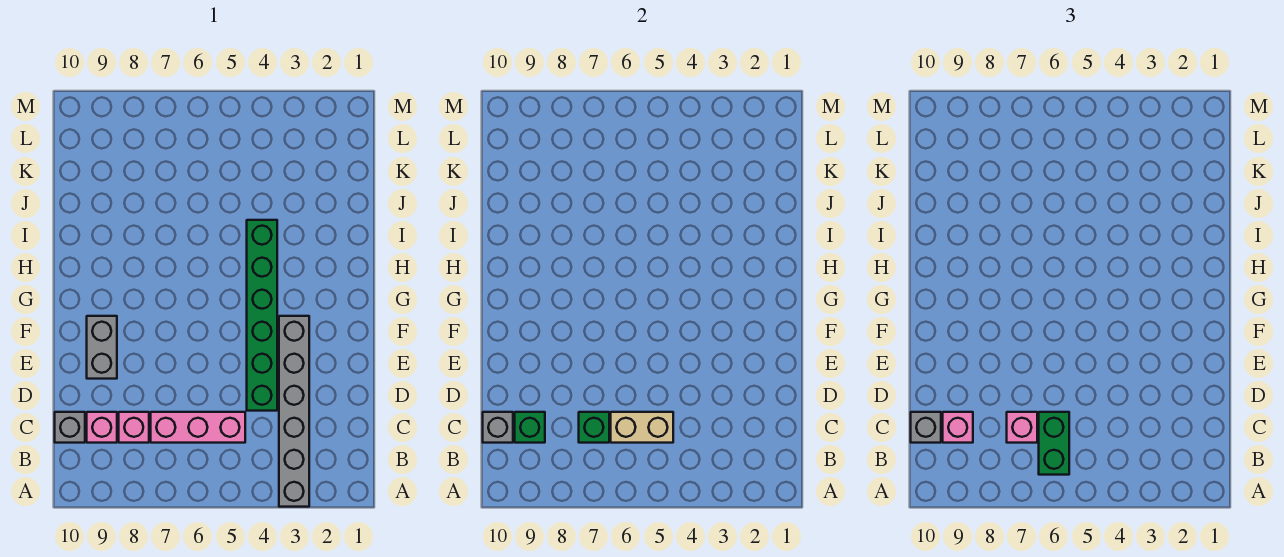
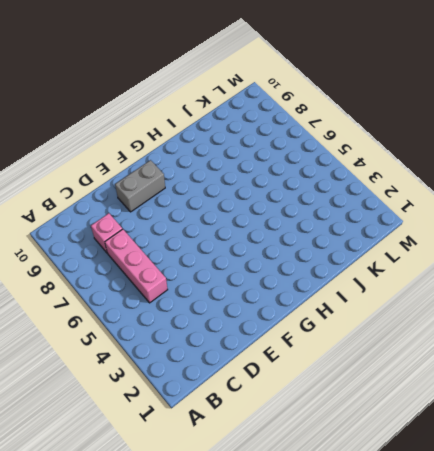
none -> grey brick A3:F3 level 1
none -> pink brick C9 level 1
none -> grey brick C10 level 1

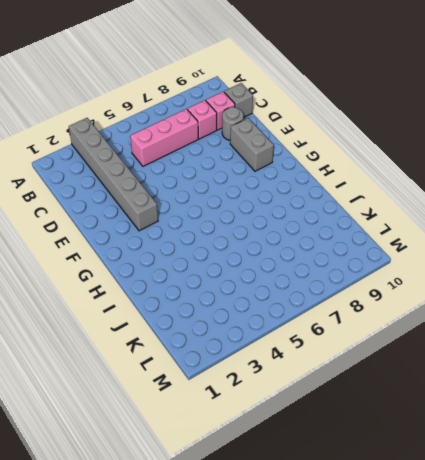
grey round brick D9 level 1 -> none
none -> green brick D4:I4 level 1
none -> tan brick C5:C6 level 2
none -> green brick C7 level 2

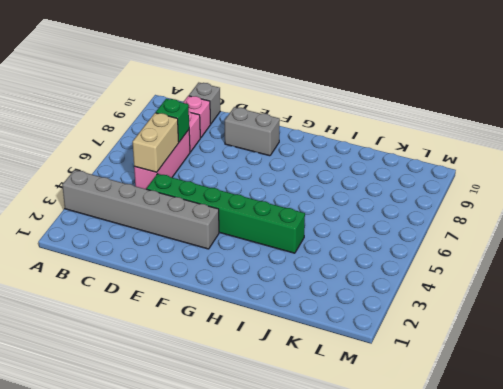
none -> green brick C9 level 2
none -> grey brick C10 level 2
none -> green brick B6:C6 level 3

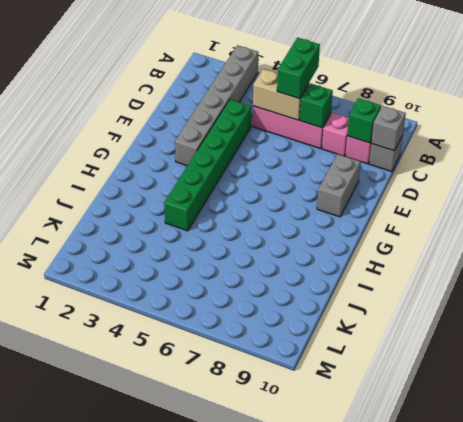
none -> pink brick C7 level 3
none -> pink brick C9 level 3
none -> grey brick C10 level 3

